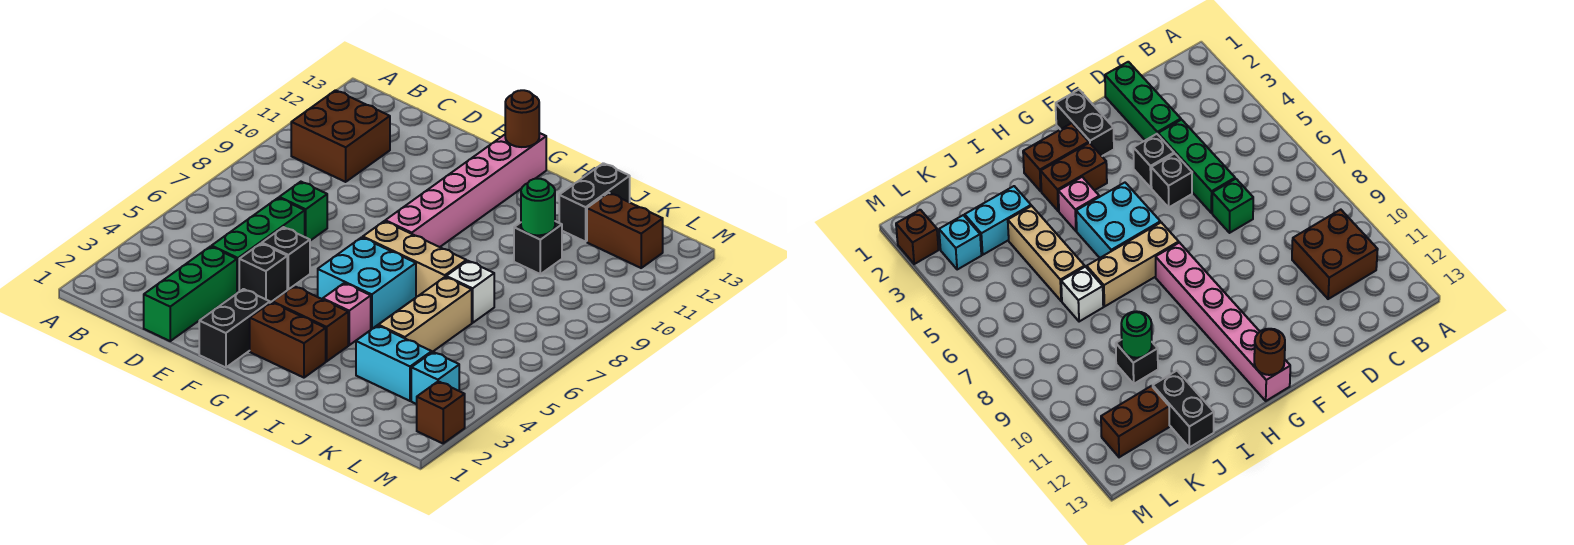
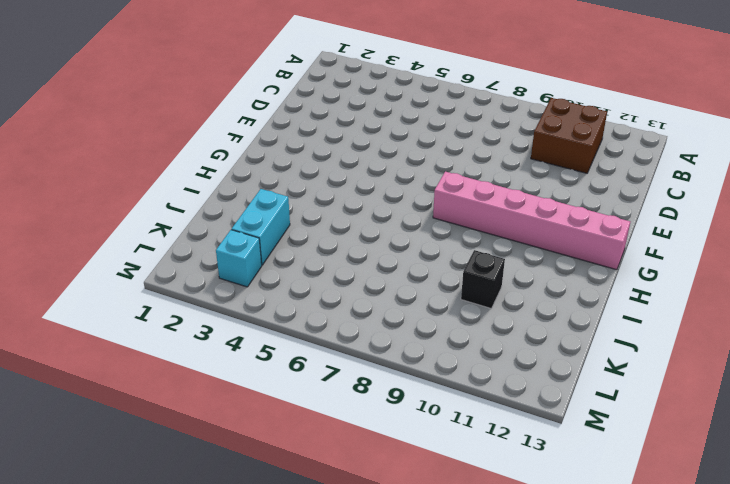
none -> green brick D1:D3 level 1
none -> green brick D4:D6 level 1
none -> green brick D7 level 1

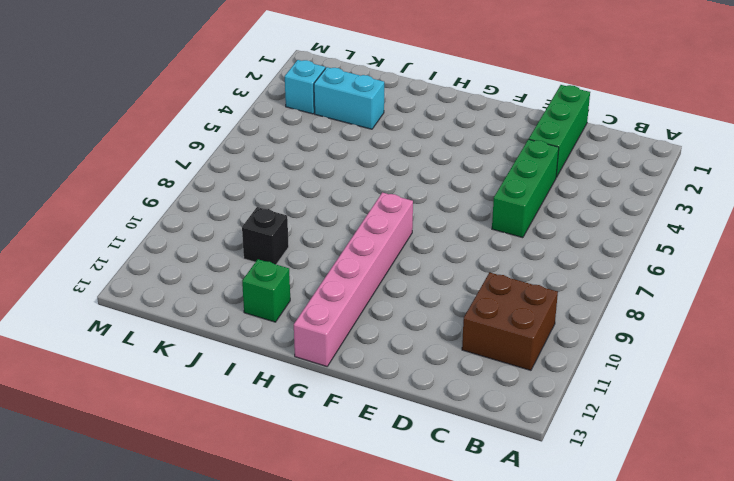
green brick I12 level 1 -> green brick D7 level 1
none -> black brick E4 level 1
none -> black brick E5 level 1
none -> black brick F1:F2 level 1

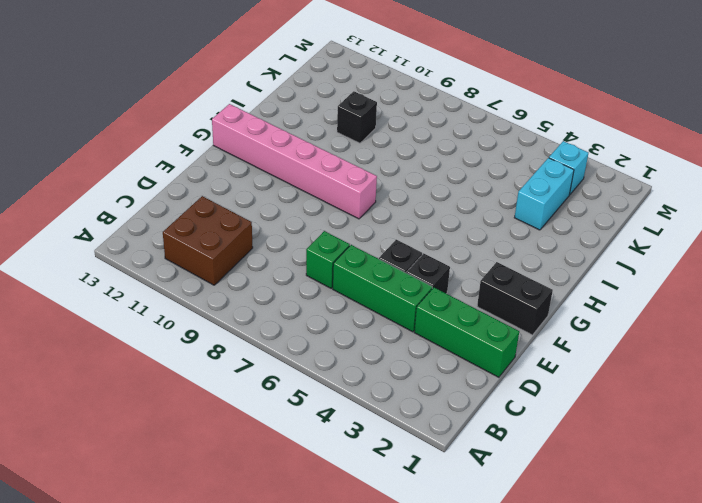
none -> brown brick G2:H2 level 1
none -> brown brick G3:H3 level 1
none -> cyan brick G5:H6 level 1

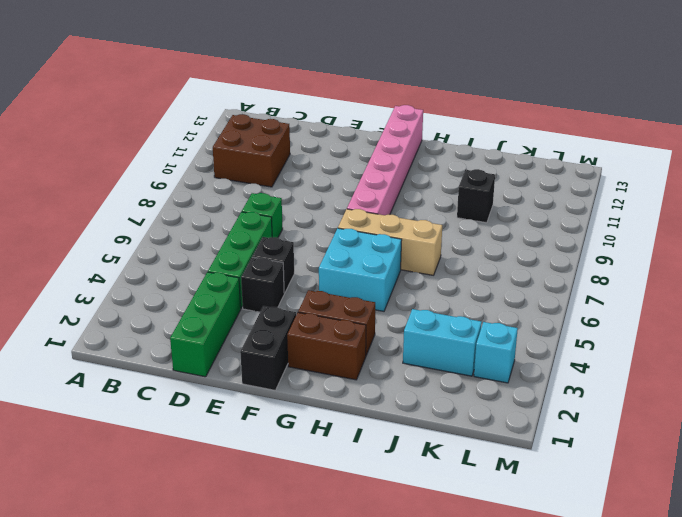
none -> pink brick H4 level 1
none -> tan brick J4:J6 level 1
none -> white brick J7 level 1

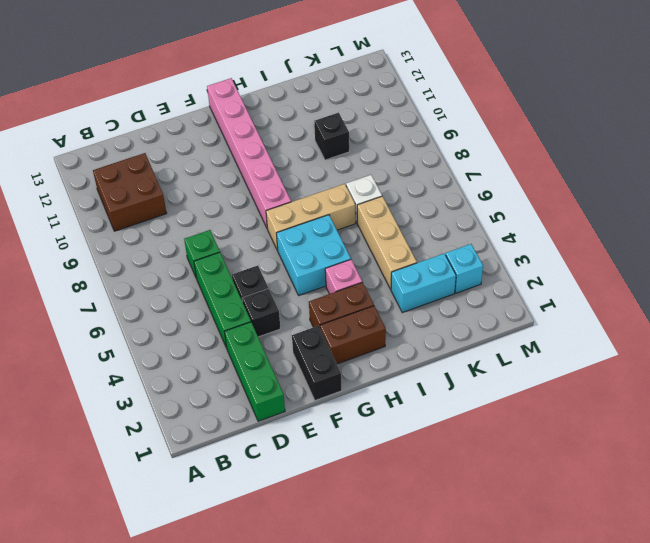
none -> black brick J12:J13 level 1
none -> brown brick K12:L12 level 1
none -> brown brick M2 level 1

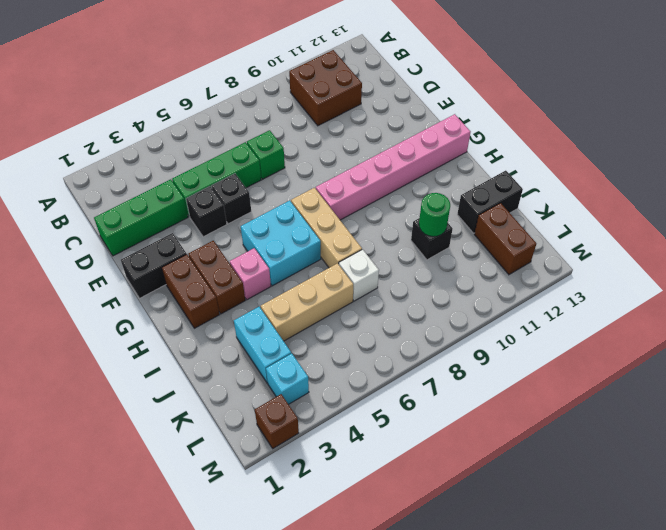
none -> brown round brick G13 level 2

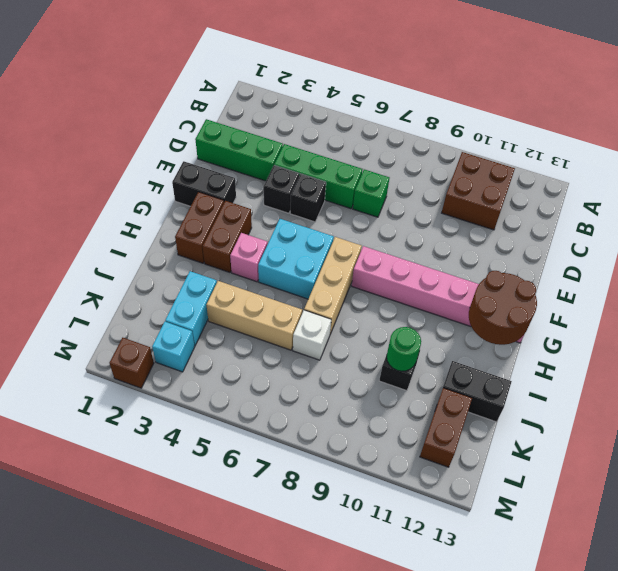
brown round brick G12:H13 level 2 -> brown round brick G13 level 2

